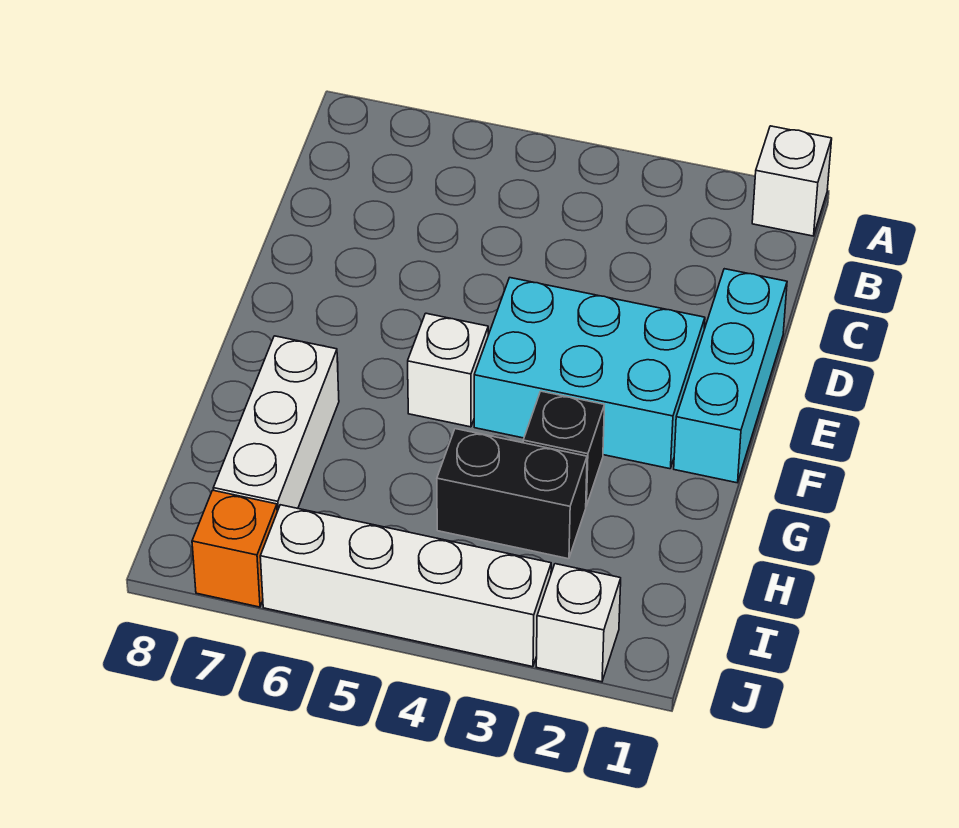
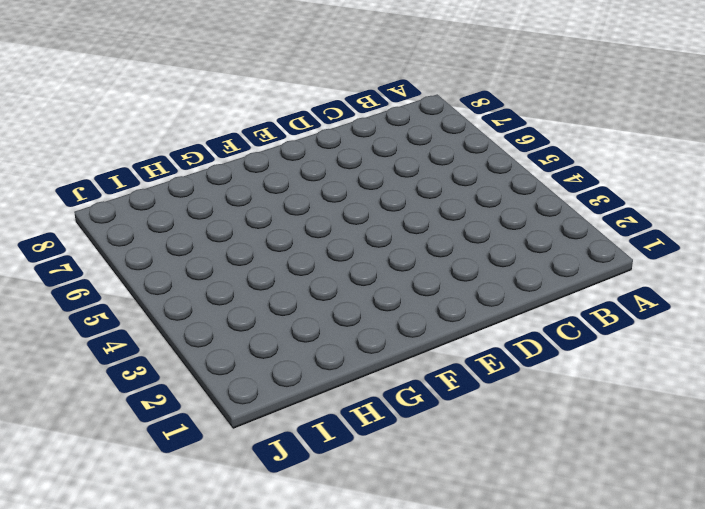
none -> white brick A1 level 1
none -> cyan brick D1:F1 level 1

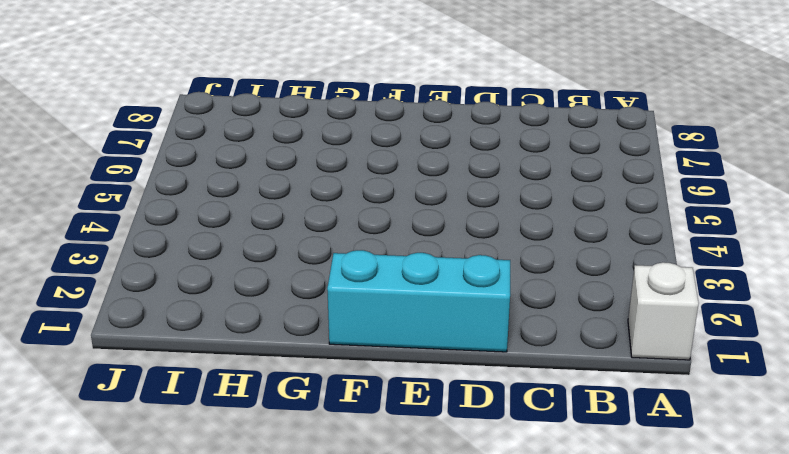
none -> cyan brick E2:F4 level 1
none -> white brick F5 level 1

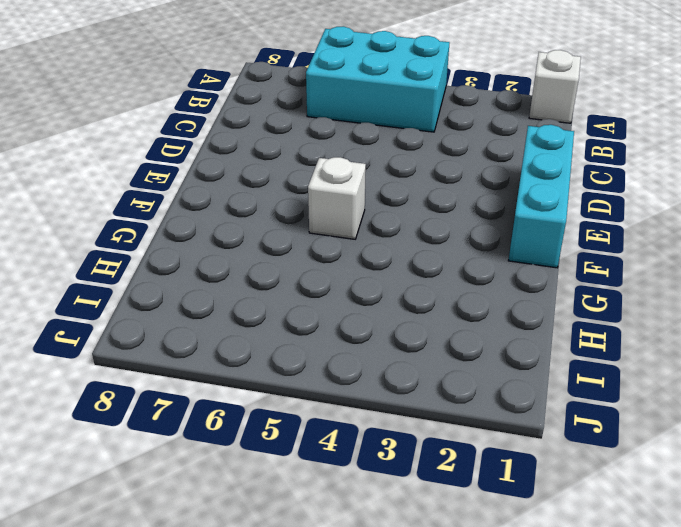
cyan brick A4:B6 level 1 -> cyan brick E2:F4 level 1
none -> black brick G3 level 1
none -> white brick G7:I7 level 1

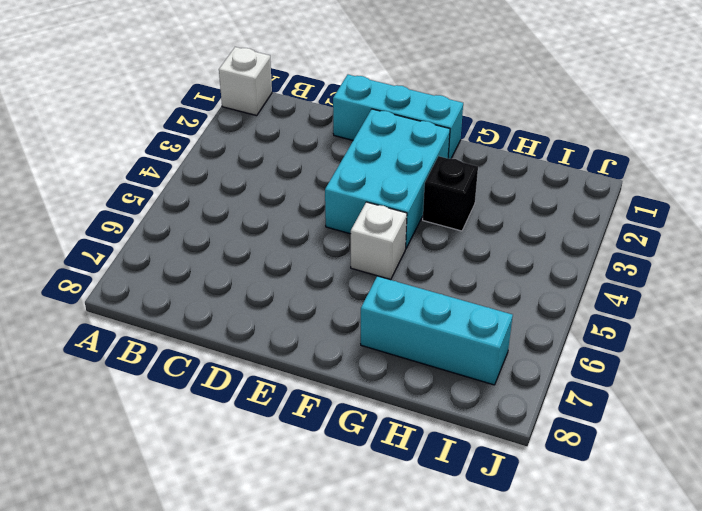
cyan brick G7:I7 level 1 -> white brick G7:I7 level 1
none -> black brick H3:H4 level 1
none -> white brick J2 level 1

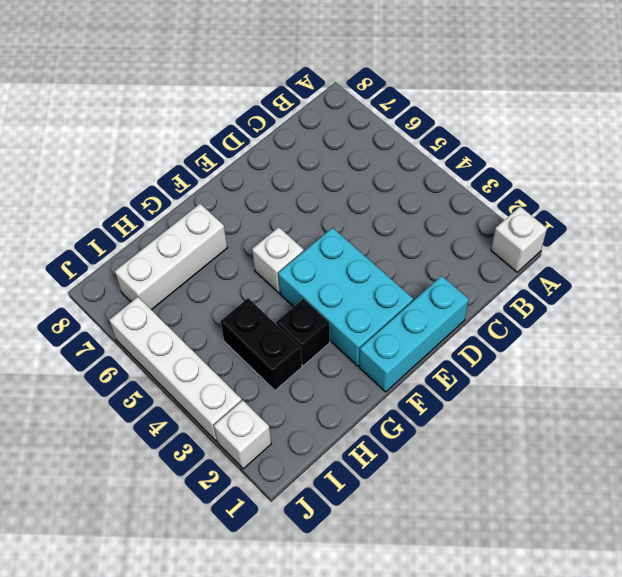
none -> orange brick J7 level 1

